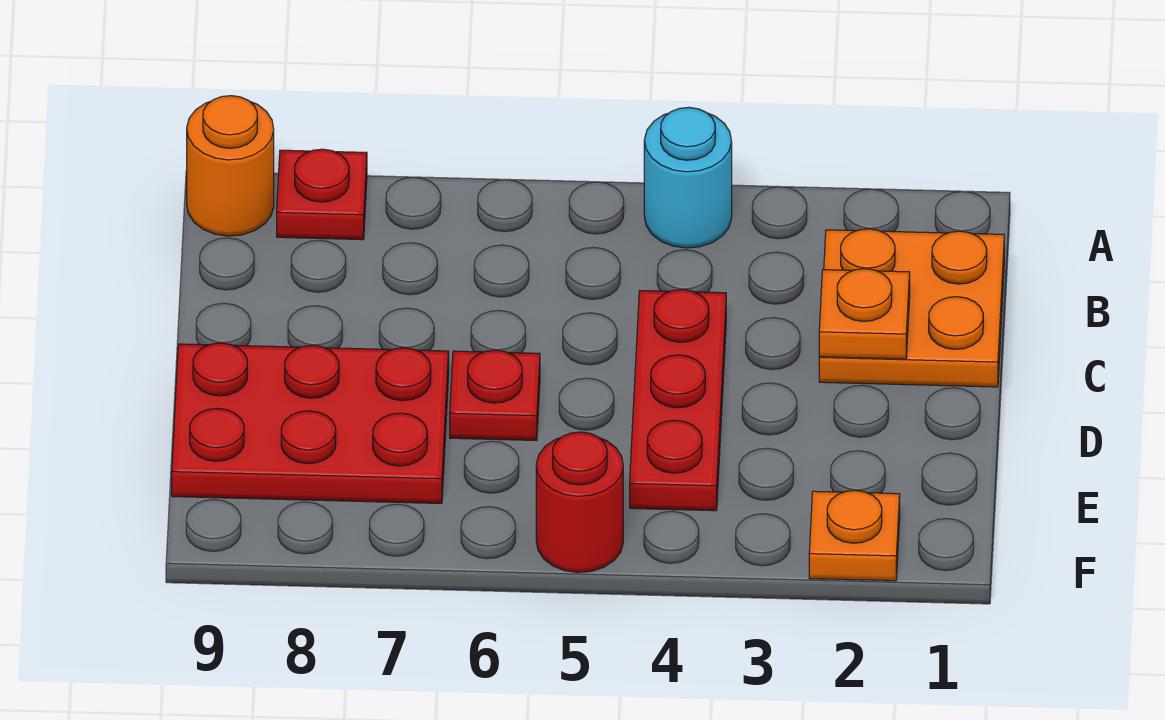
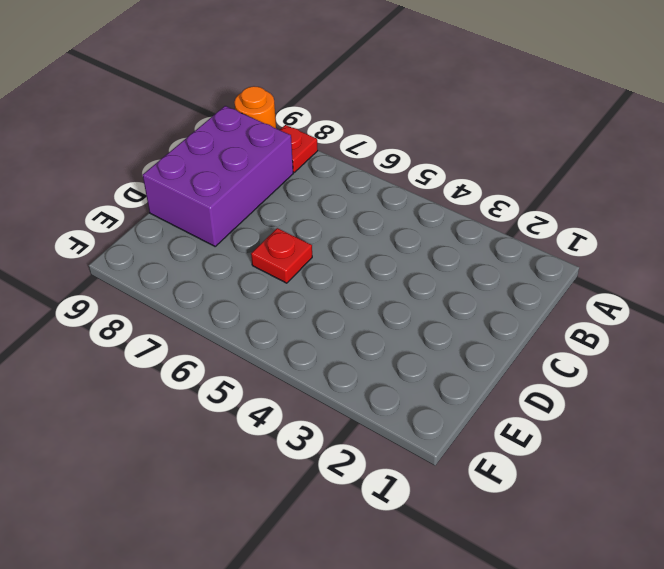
purple brick B8:D9 level 1 -> red plate D7:E9 level 1
none -> cyan round brick A4 level 1
none -> orange plate B1:C2 level 1

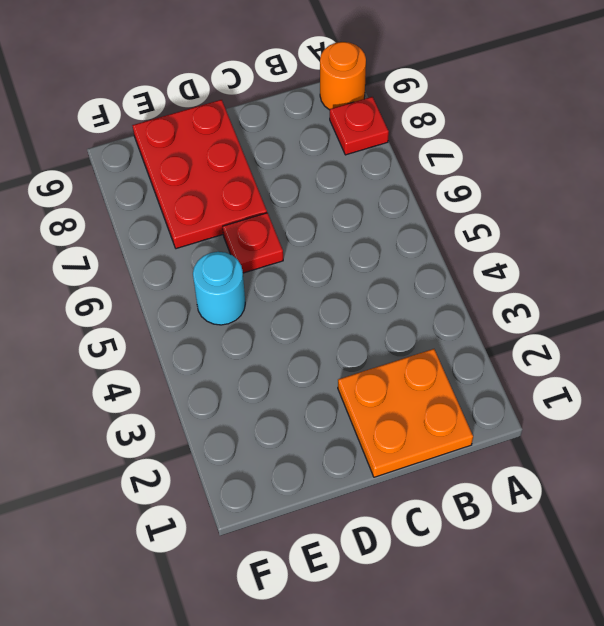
cyan round brick E5 level 1 -> cyan round brick A4 level 1
none -> red plate C4:E4 level 1
none -> orange plate F2 level 1

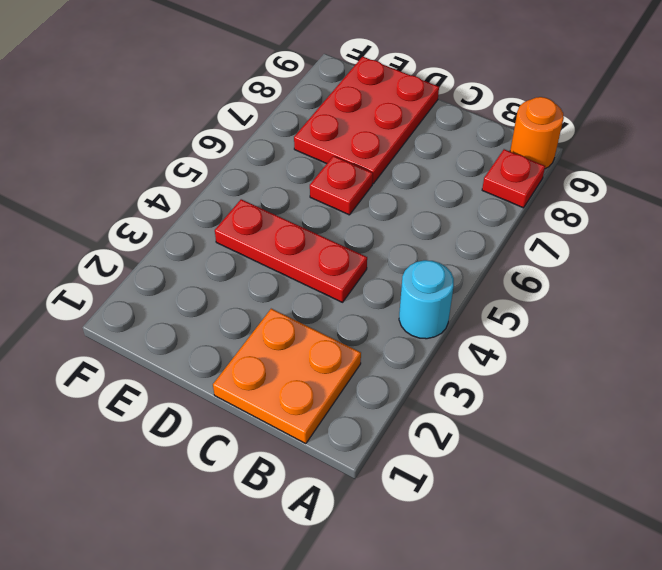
none -> orange plate F2 level 1
none -> red round brick F5 level 1

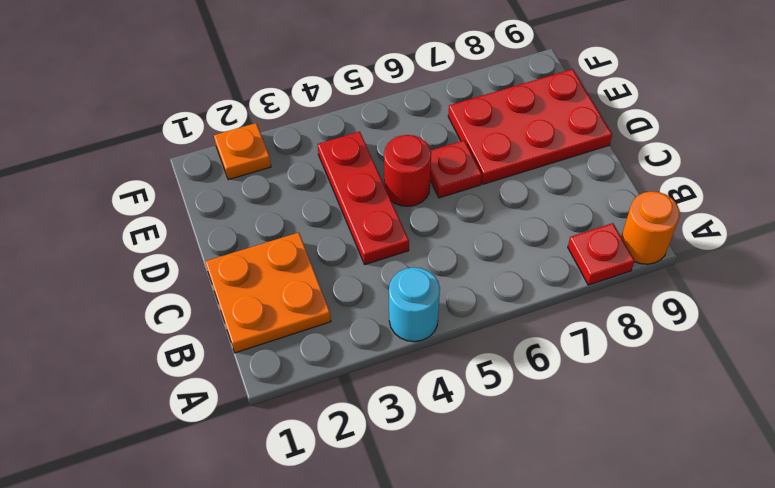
red round brick D5 level 1 -> red round brick F5 level 1
none -> orange plate C2 level 2

